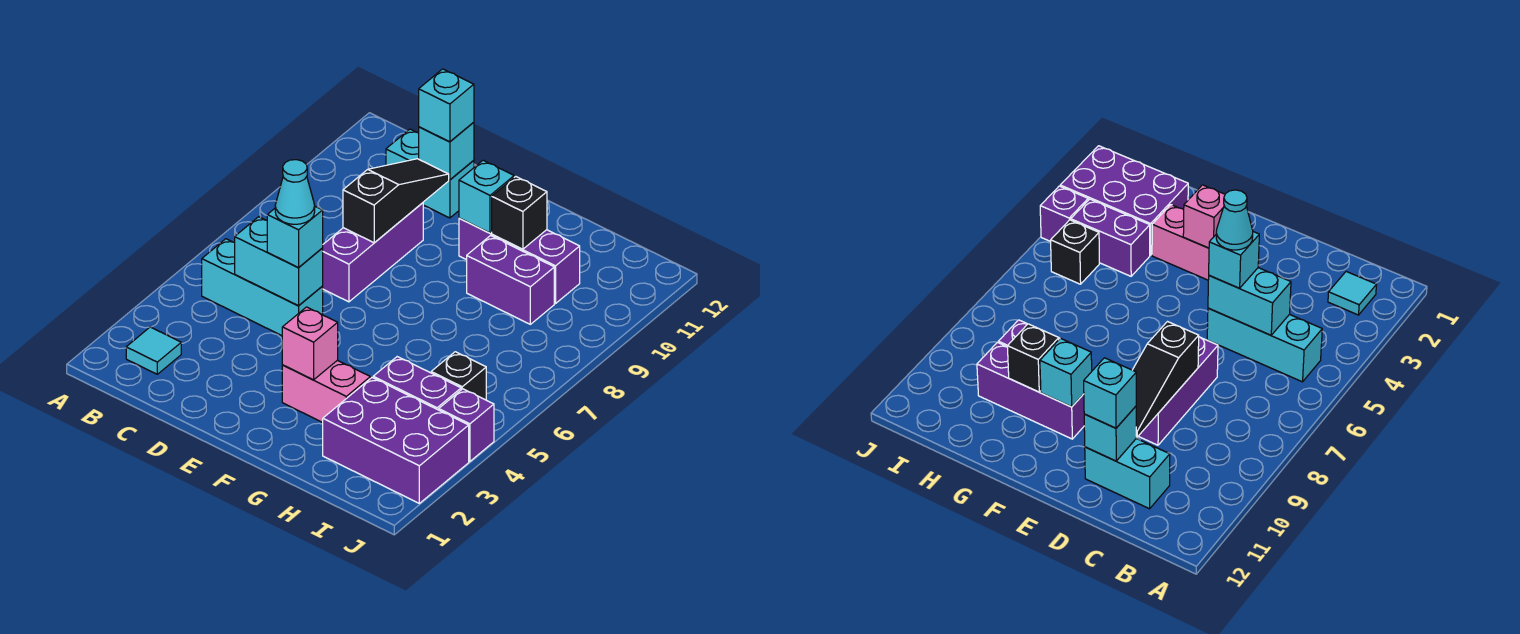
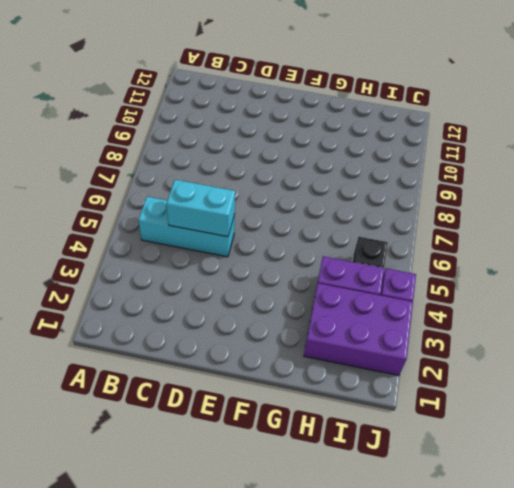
none -> cyan tile B2 level 1
none -> cyan brick C11:D11 level 1
none -> purple brick D7:D9 level 1

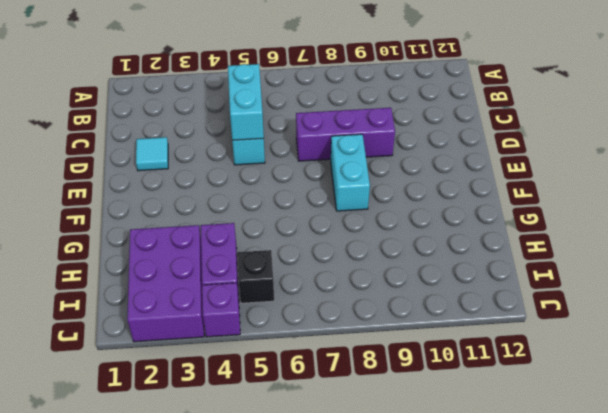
cyan tile D2 level 1 -> cyan tile B2 level 1
cyan brick E8:F8 level 1 -> cyan brick C11:D11 level 1
none -> pink brick F3:G3 level 1
none -> purple brick F10:H10 level 1
none -> purple brick G9:H9 level 1

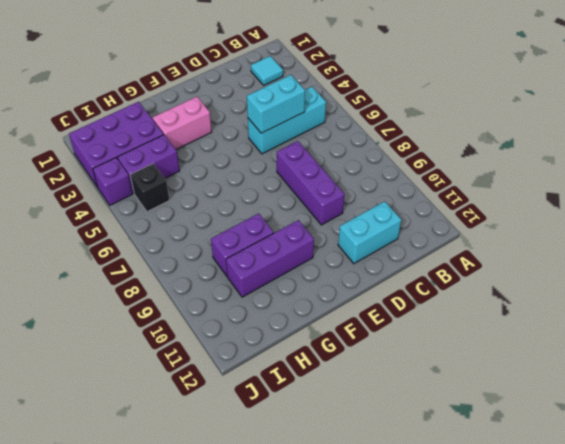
none -> black slope D8:D10 level 2 top 8
none -> cyan brick D11 level 2
none -> pink brick F3 level 2

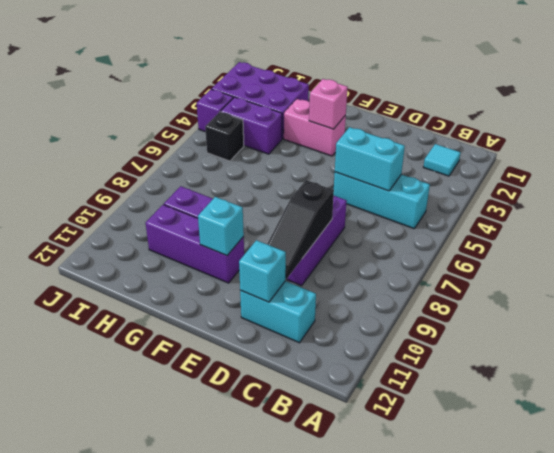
none -> black brick G10 level 2
none -> cyan brick D5 level 3
none -> cyan brick D11 level 3

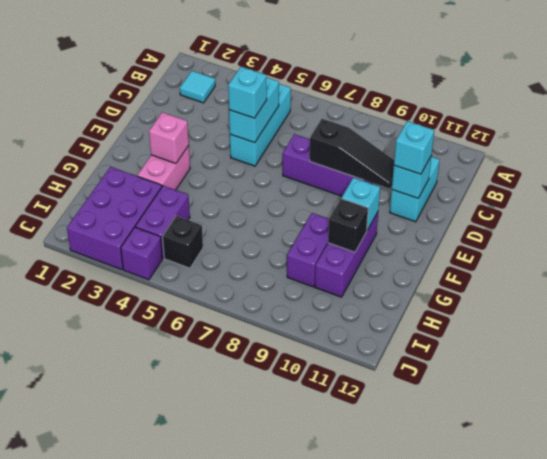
none -> cyan cone D5 level 4

